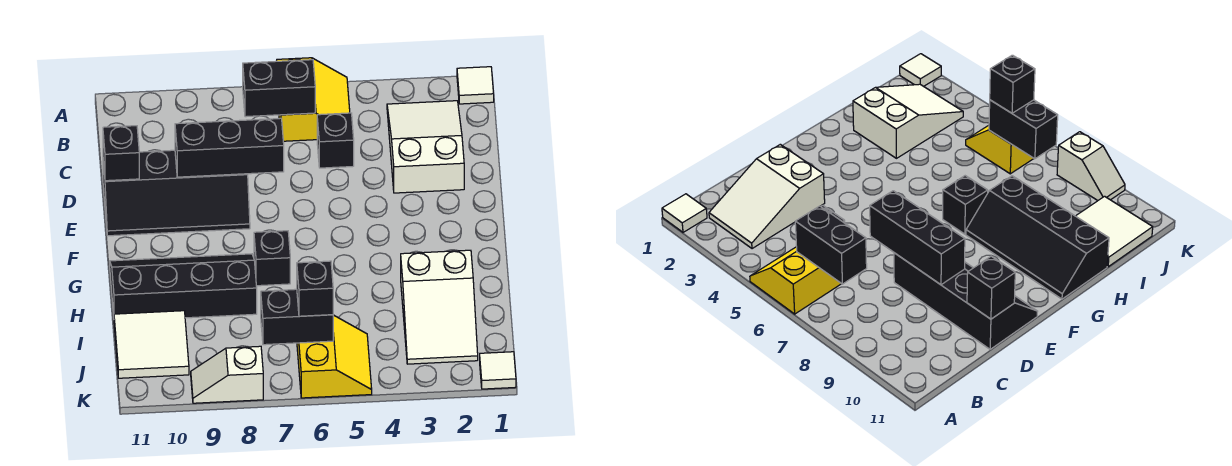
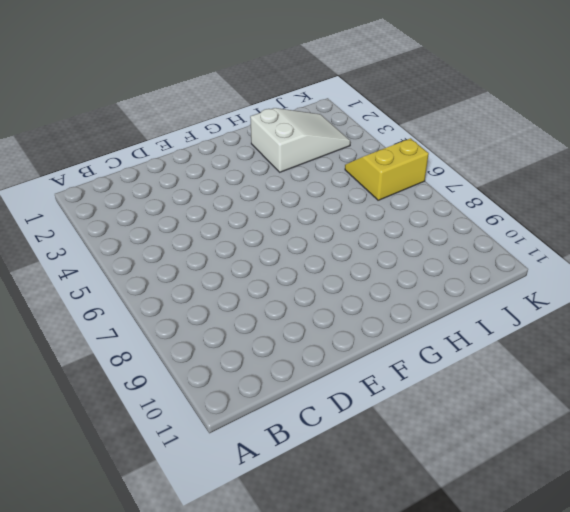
none -> white tile A1 level 1
none -> yellow slope A5:B6 level 1 top 6
none -> white slope B2:D3 level 1 top D

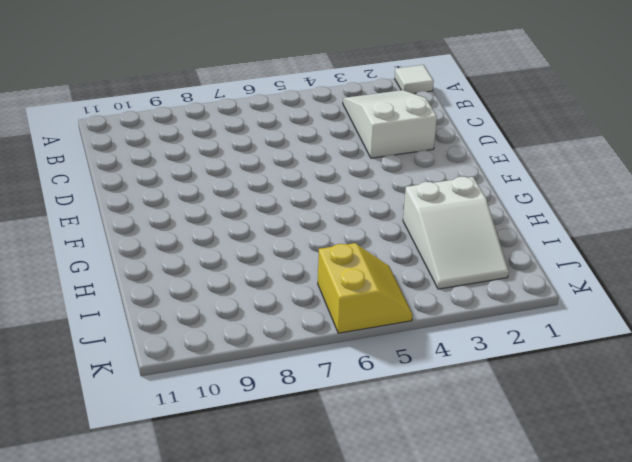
none -> yellow slope A5:B6 level 1 top 6
none -> black brick C5 level 1
none -> black slope D8:E11 level 1 top D

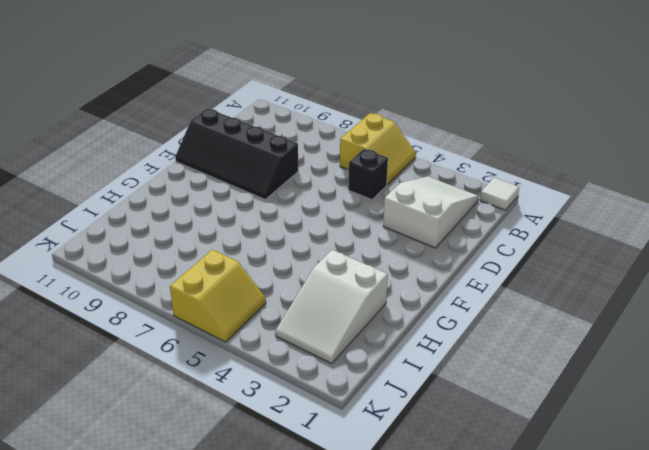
none -> black brick G7 level 1
none -> black slope G8:H11 level 1 top H
none -> white tile I10:J11 level 1

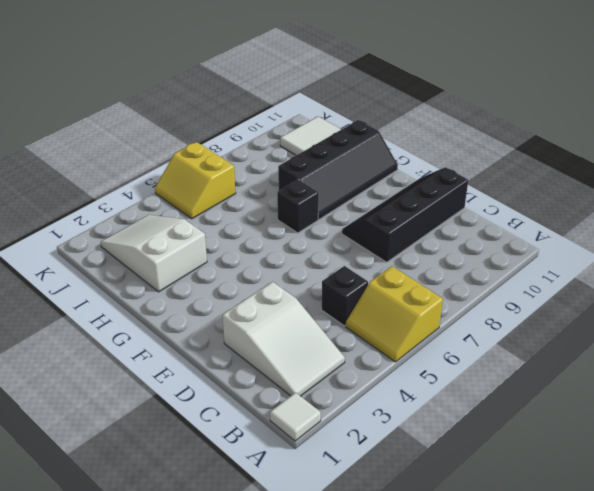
none -> white tile K1 level 1
none -> white slope K8:K9 level 1 top 8
none -> black brick B6:B7 level 2

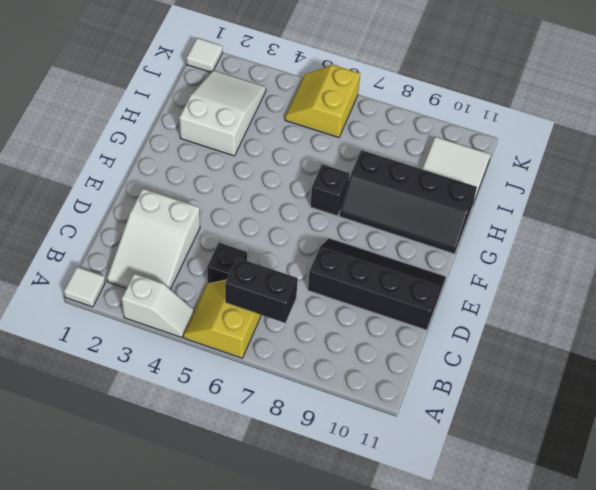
white slope A3:A4 level 1 top 3 -> white slope K8:K9 level 1 top 8
none -> black brick D7:D9 level 2
none -> black brick D11 level 2
none -> black brick J6:J7 level 2

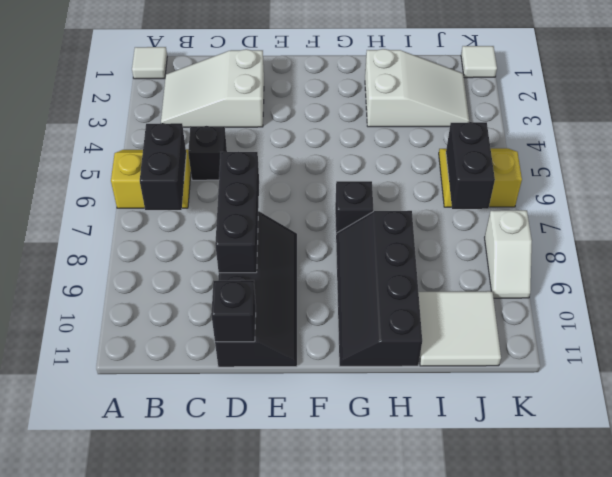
none -> black brick J6 level 3

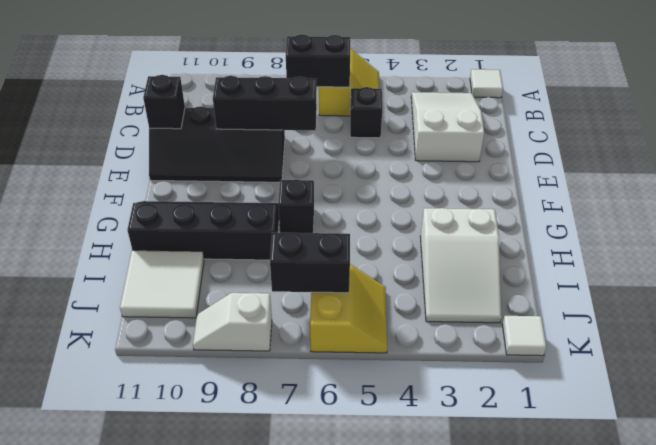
none -> black brick J6 level 3

